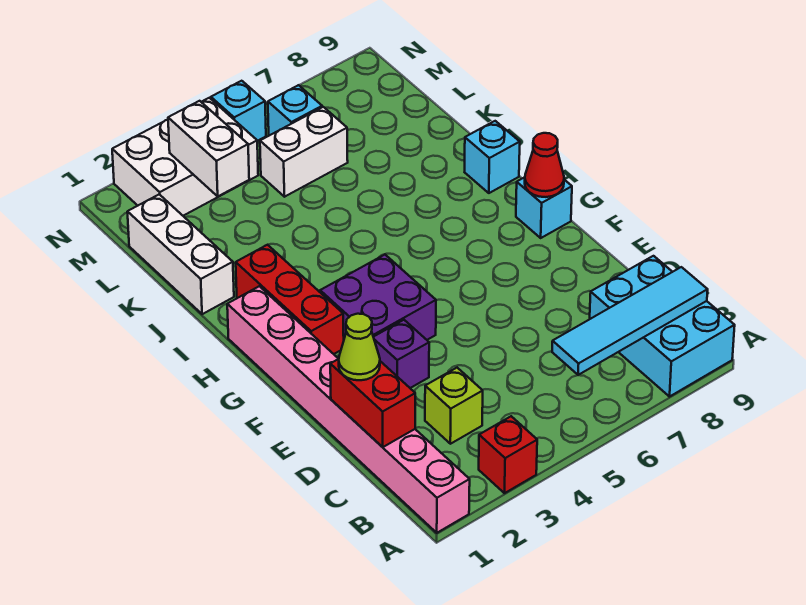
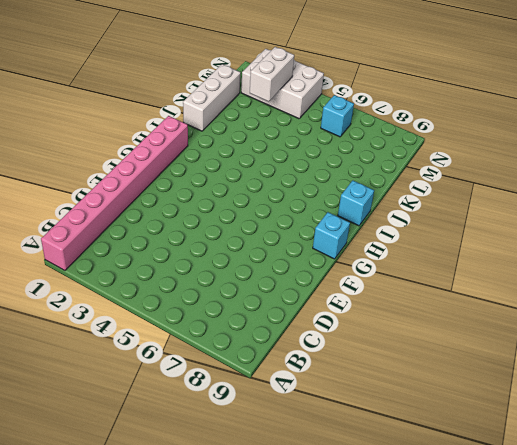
none -> red brick A3 level 1
none -> cyan brick A8:C9 level 1
none -> lime brick C3 level 1

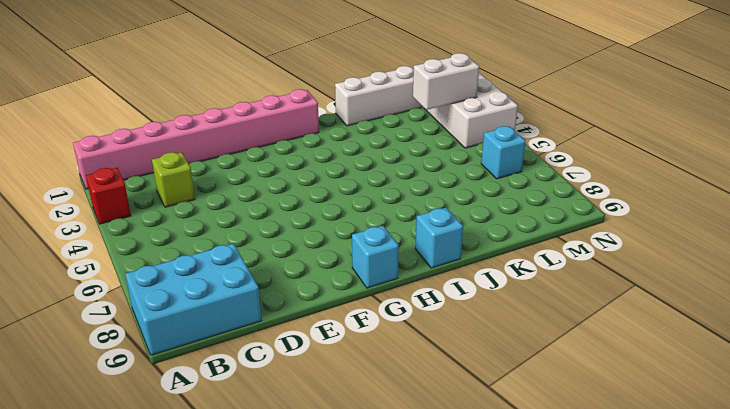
none -> purple brick E3 level 1
none -> purple brick F3:G4 level 1
none -> red brick G2:I2 level 1

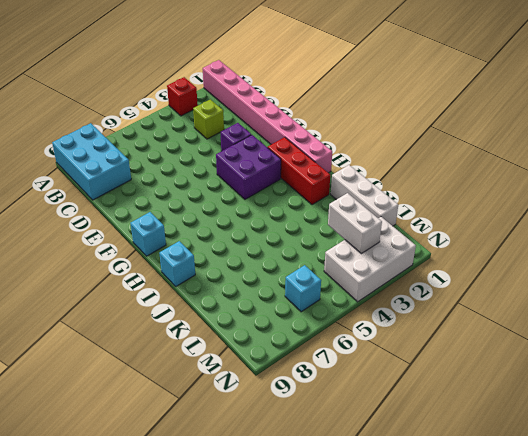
none -> white brick L5:L6 level 1
none -> cyan brick N5 level 1
none -> cyan tile B6:B9 level 2

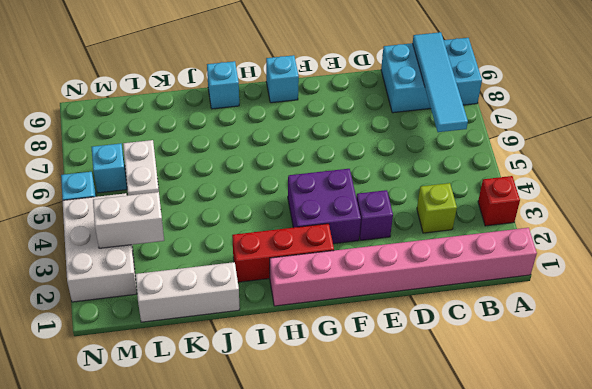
none -> red brick C1:D1 level 2
none -> red cone G9 level 2
none -> lime cone D1 level 3

